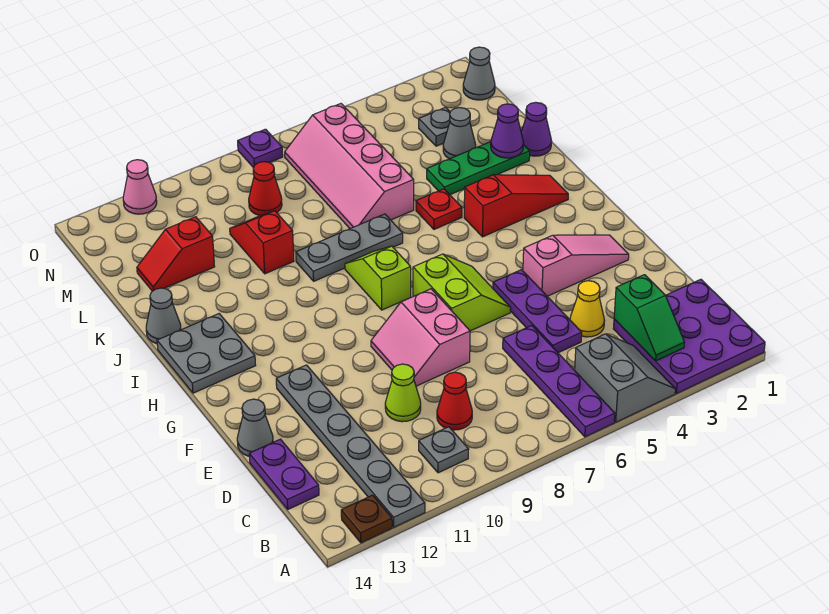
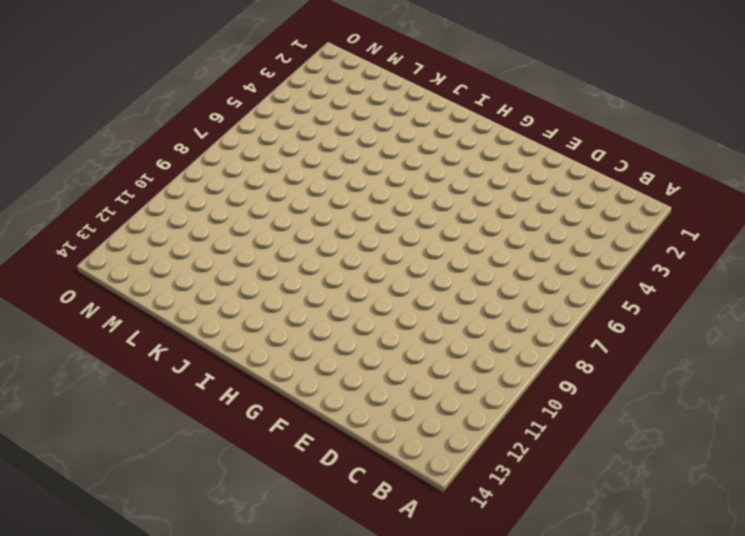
none -> purple plate A1:C3 level 1
none -> grey slope A4:B5 level 1 top 5
none -> purple plate A6:D6 level 1
none -> grey plate A12:F12 level 1

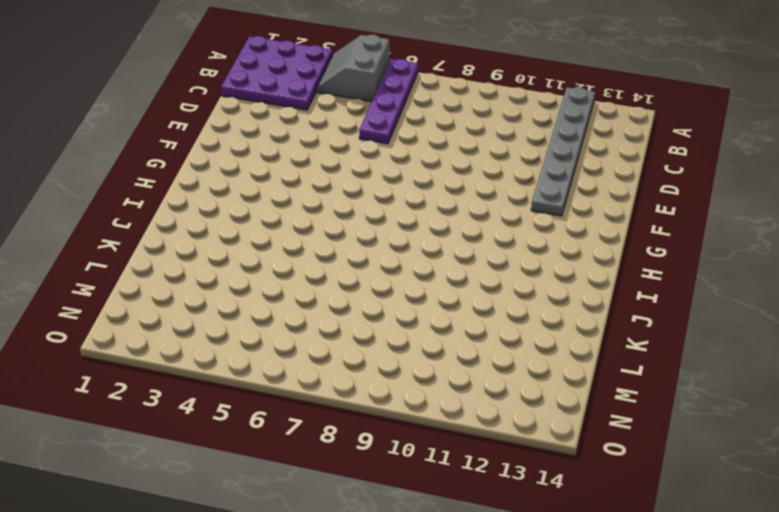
none -> brown plate A13 level 1
none -> grey plate B10 level 1
none -> red cone C9 level 1
none -> purple plate C14:D14 level 1

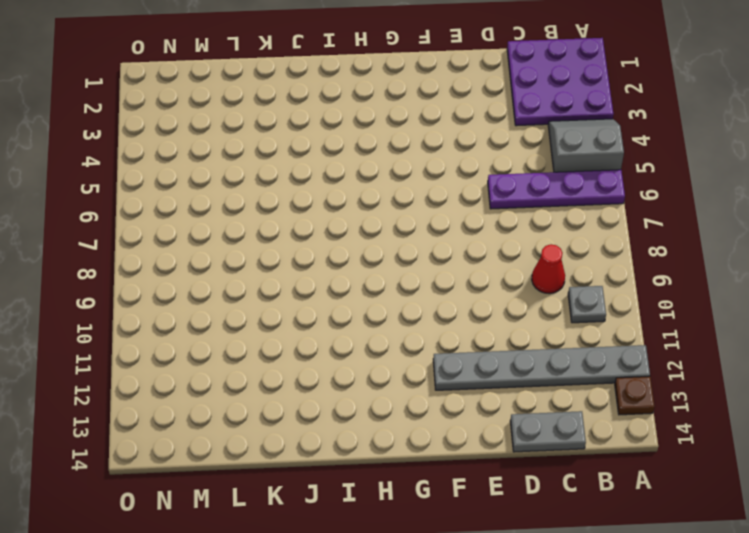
grey plate C14:D14 level 1 -> purple plate C14:D14 level 1
none -> yellow cone D4 level 1
none -> purple plate D5:F5 level 1
none -> lime cone D10 level 1
none -> pink slope E8:F9 level 1 top 8

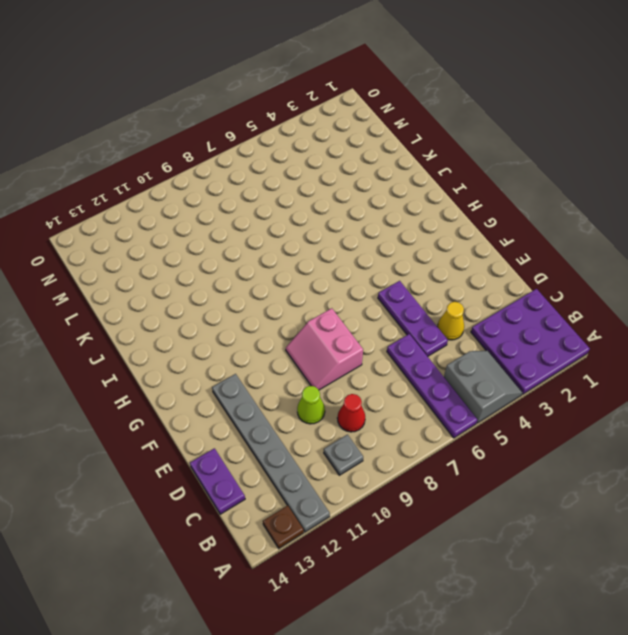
none -> grey cone E14 level 1
none -> pink slope F2:F4 level 1 top 4
none -> lime slope F6:G7 level 1 top 7
none -> lime slope H8:I8 level 1 top H

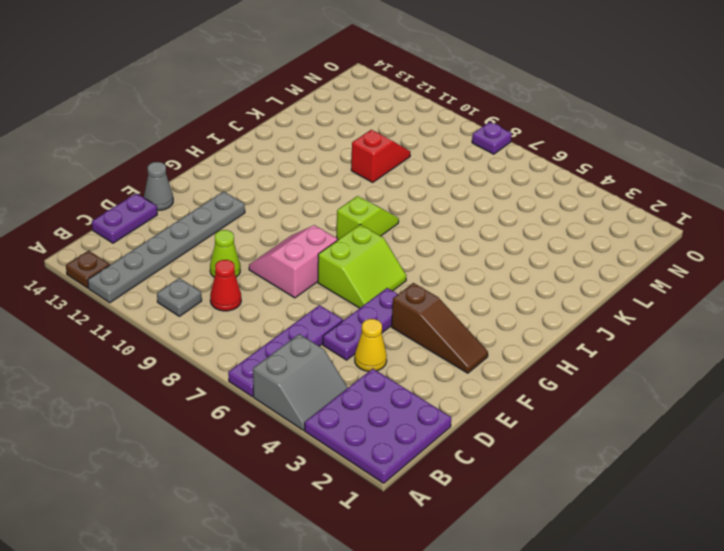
brown slope F2:F4 level 1 top 4 -> pink slope F2:F4 level 1 top 4
none -> grey plate H13:I14 level 1
none -> red slope I2:I4 level 1 top 4
none -> red plate J5 level 1
none -> grey plate J7:J9 level 1

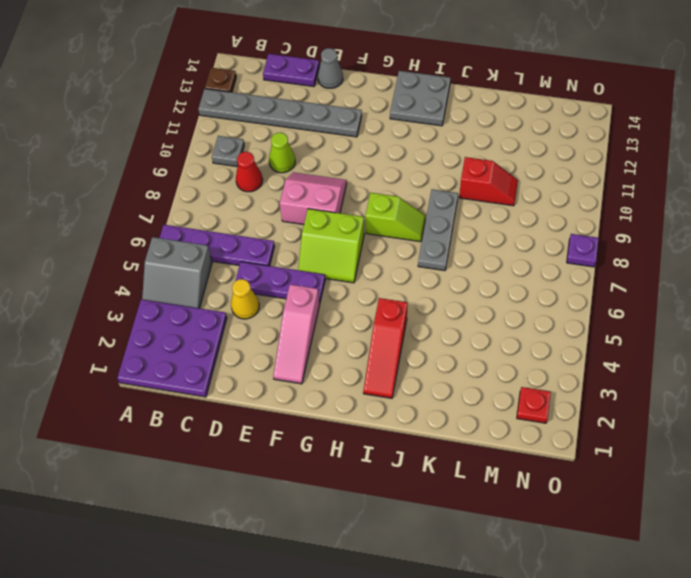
red plate N2 level 1 -> red plate J5 level 1
none -> grey cone J14 level 1
none -> purple cone K1 level 1
none -> green plate K2:K4 level 1
none -> pink slope K6:N7 level 1 top 6

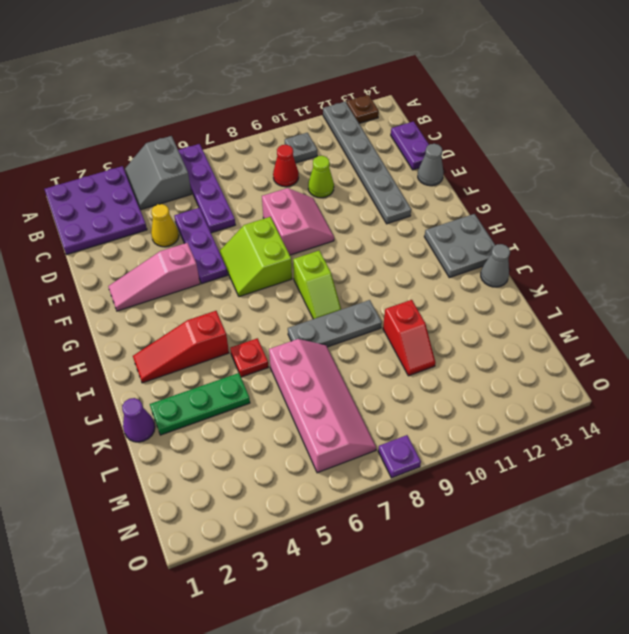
none -> grey cone L3 level 1
none -> red slope L12:L13 level 1 top 12
none -> grey plate M3 level 1
none -> red cone M9 level 1

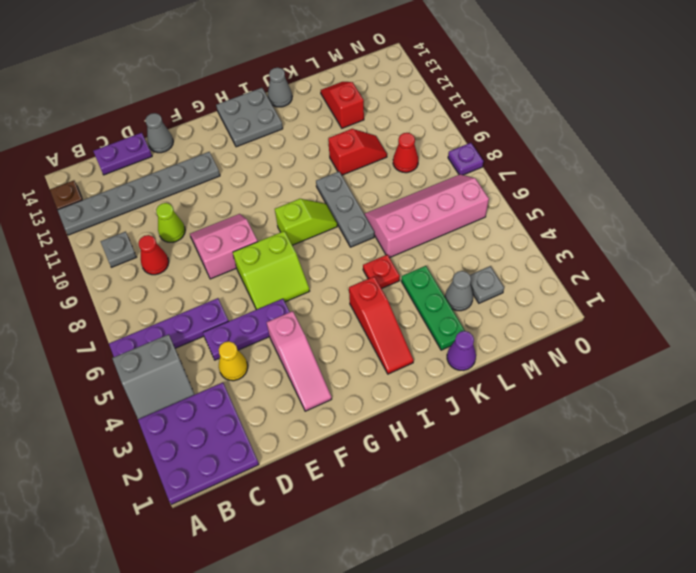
none -> grey cone N1 level 1
none -> pink cone O12 level 1
none -> green slope B3:C3 level 2 top C
none -> purple cone K2 level 2

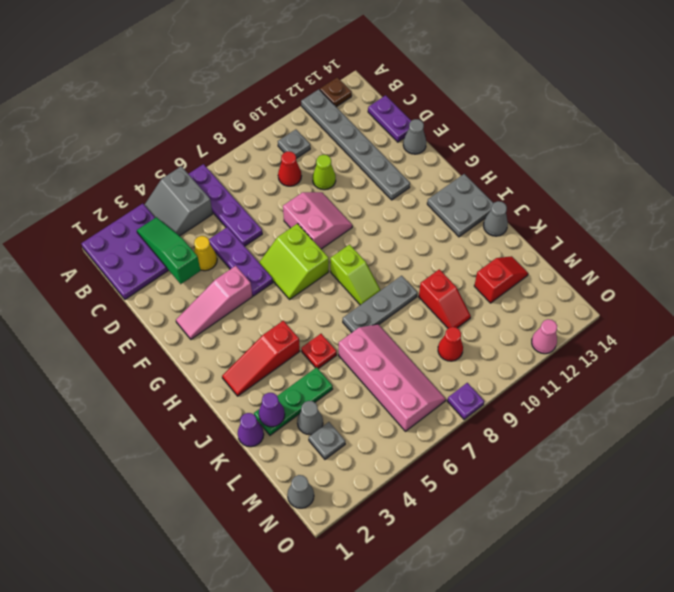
green slope B3:D3 level 2 top D -> green slope B3:C3 level 2 top C

